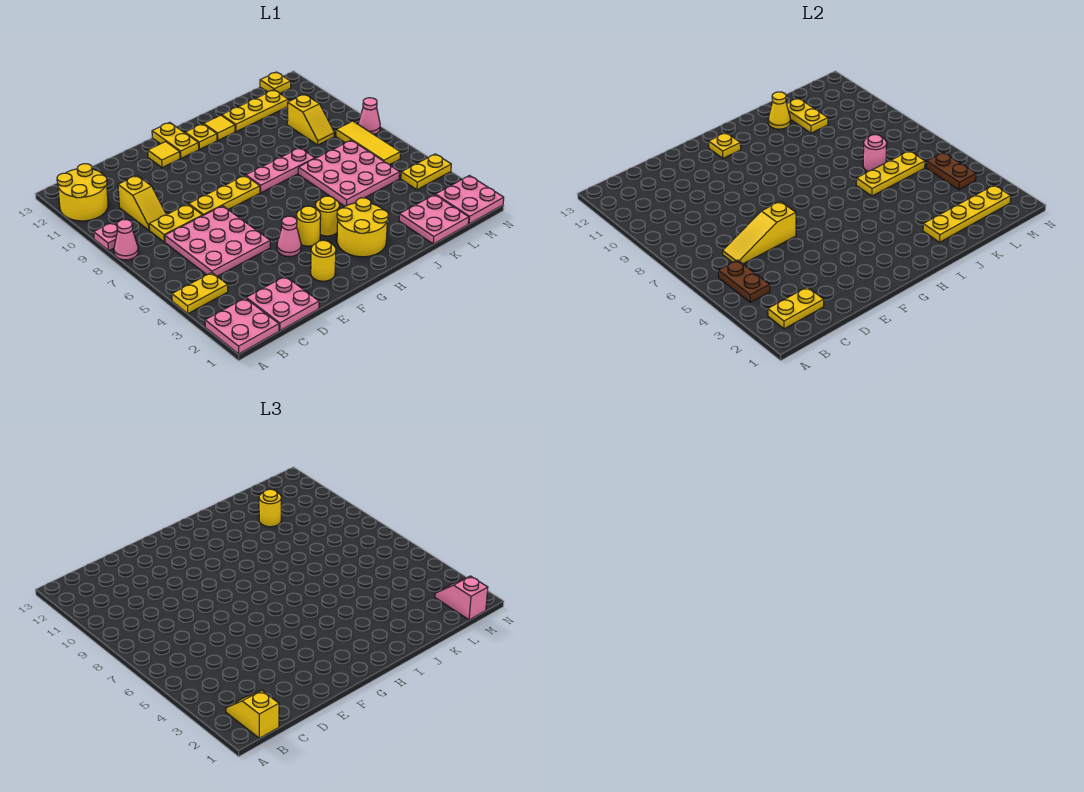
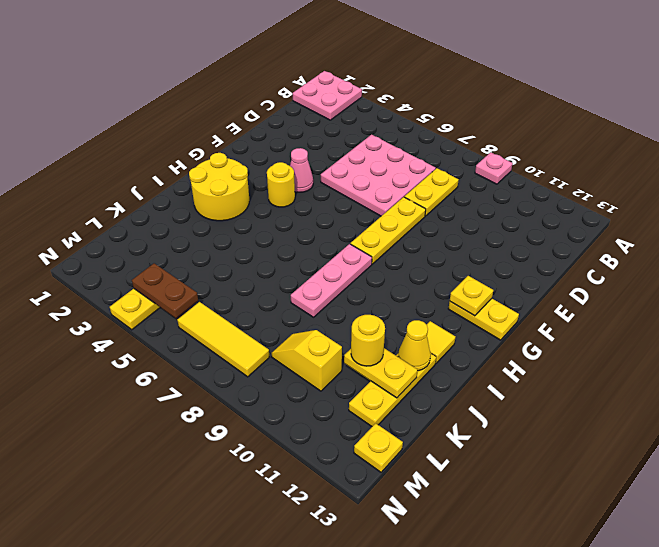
none -> yellow plate A4:B4 level 1
none -> pink cone A8 level 1
none -> yellow round brick A11:B12 level 1
none -> pink plate C1:D2 level 1

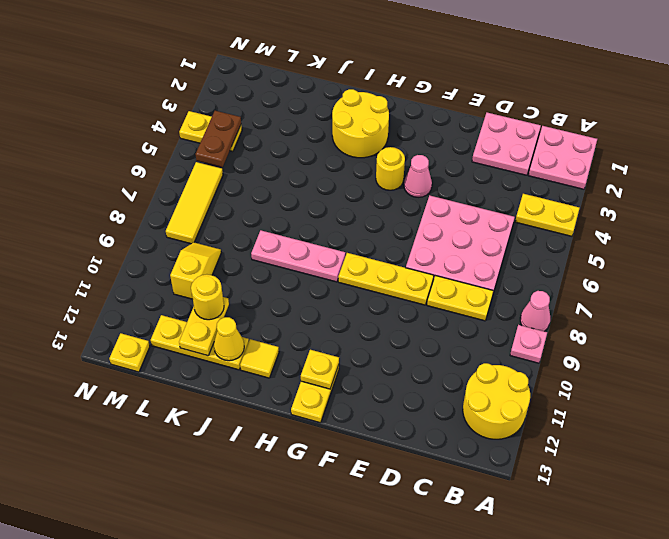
none -> yellow slope C9:C10 level 1 top 10
none -> yellow round brick F2 level 1
none -> yellow tile F12 level 1
none -> yellow round brick H4 level 1

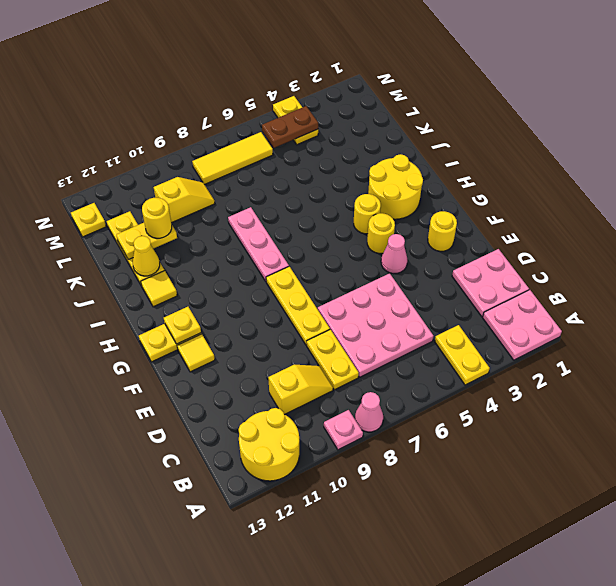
none -> yellow plate H12 level 1
none -> pink plate J5:L7 level 1
none -> pink plate K1:L2 level 1
none -> pink plate M1:N2 level 1

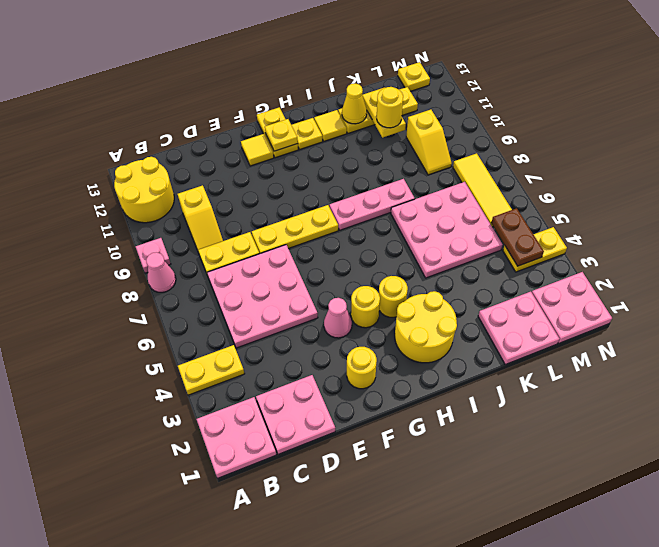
none -> pink cone N8 level 1
none -> yellow plate B2:C2 level 2
none -> brown plate B4:B5 level 2
none -> yellow slope C6:E6 level 2 top E

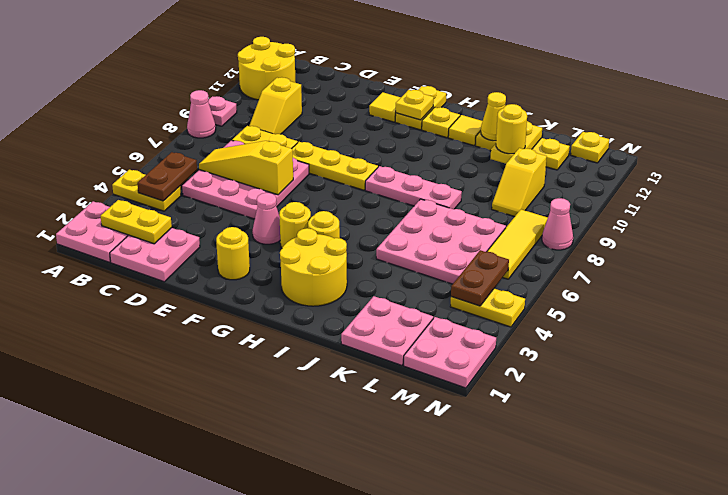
none -> yellow plate J2:M2 level 2
none -> yellow plate J6:L6 level 2
none -> pink round brick K7 level 2
none -> yellow slope B1:B2 level 3 top 1

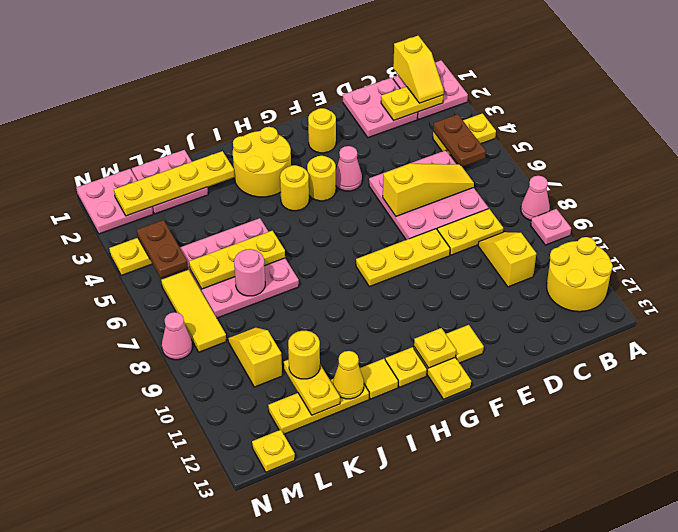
none -> pink plate H8:J8 level 1
none -> pink slope M1:M2 level 3 top 1

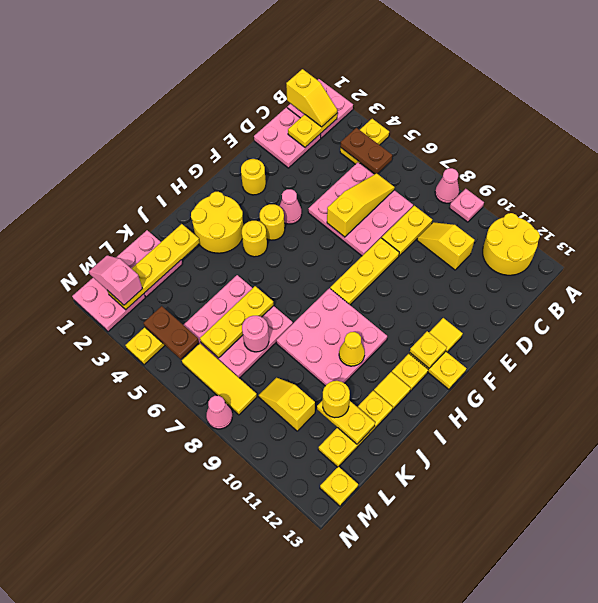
pink plate H8:J10 level 1 -> pink plate H8:J8 level 1
yellow cone I10 level 2 -> yellow cone J12 level 2
pink slope M1:M2 level 3 top 2 -> pink slope M1:M2 level 3 top 1

